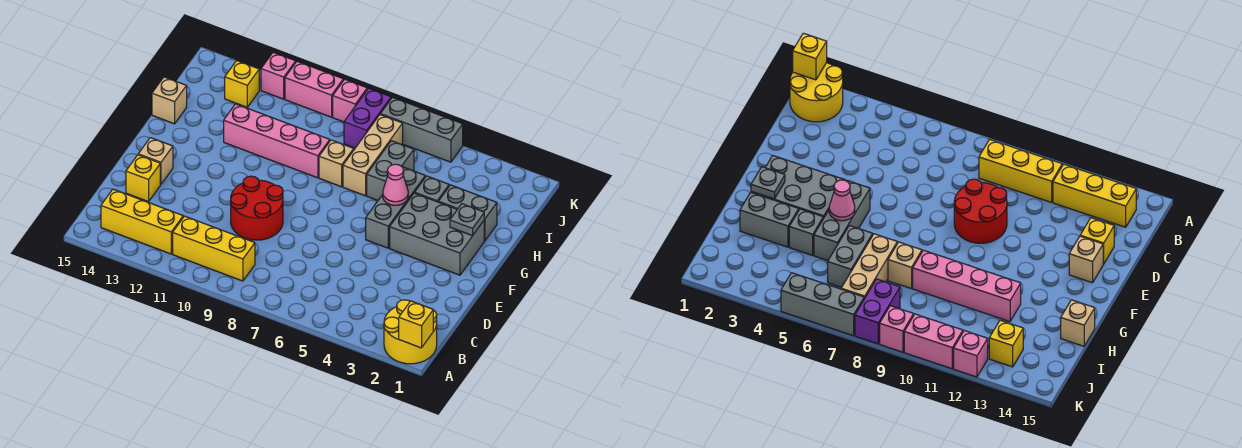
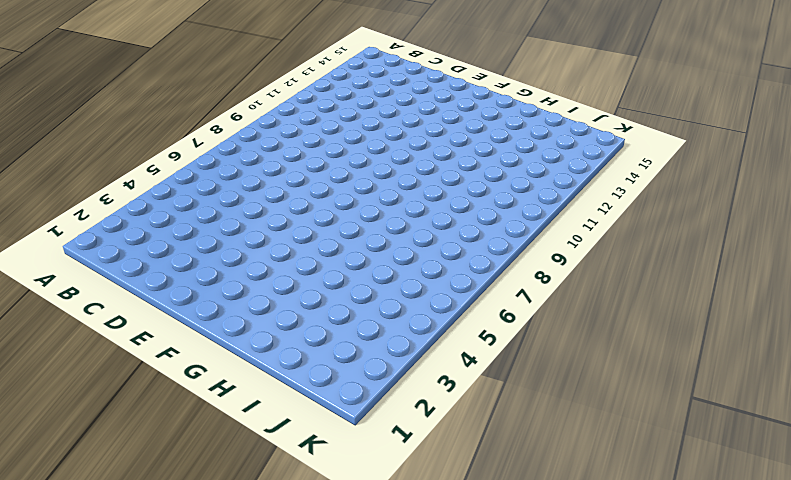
none -> yellow round brick A1:B2 level 1
none -> yellow brick B9:B11 level 1
none -> yellow brick B12:B14 level 1

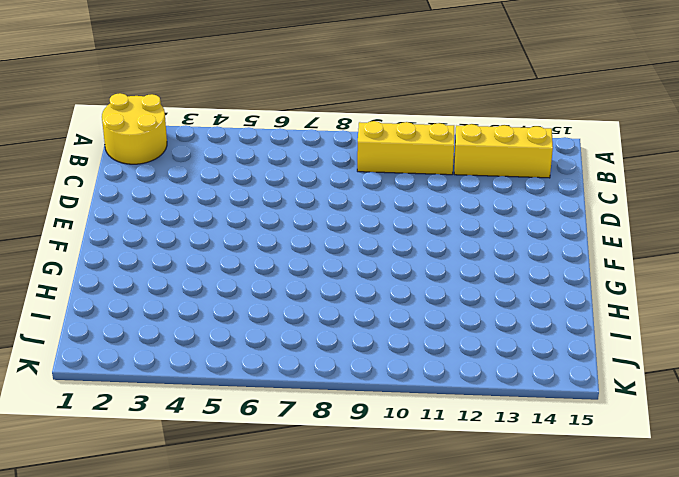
none -> red round brick D9:E10 level 1
none -> yellow brick D14 level 1
none -> tan brick E14 level 1

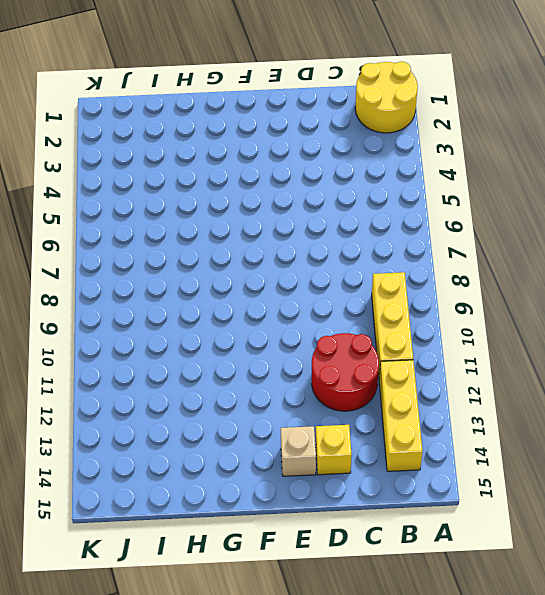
red round brick C11:D12 level 1 -> red round brick D9:E10 level 1
none -> grey brick F2:G4 level 1
none -> grey brick F5:H5 level 1
none -> grey brick H2:H3 level 1

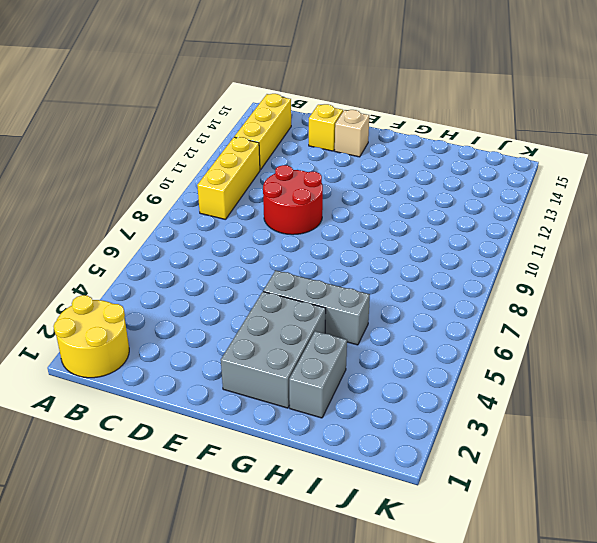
none -> grey brick H4 level 1
none -> grey brick H6:I6 level 1
none -> tan brick H7:J7 level 1

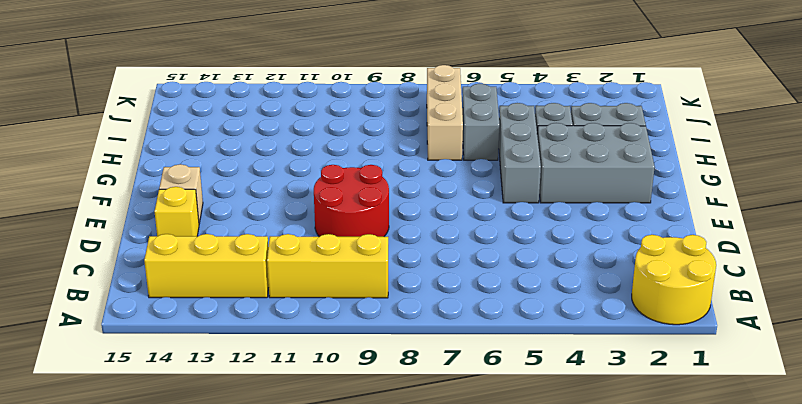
none -> tan brick H8 level 1
none -> pink brick H9:H12 level 1
none -> tan brick H15 level 1

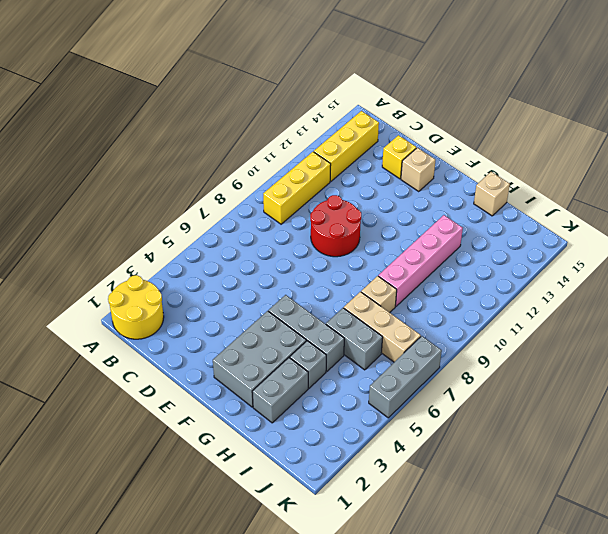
none -> purple brick J8:K8 level 1
none -> yellow brick J13 level 1
none -> pink brick K9 level 1

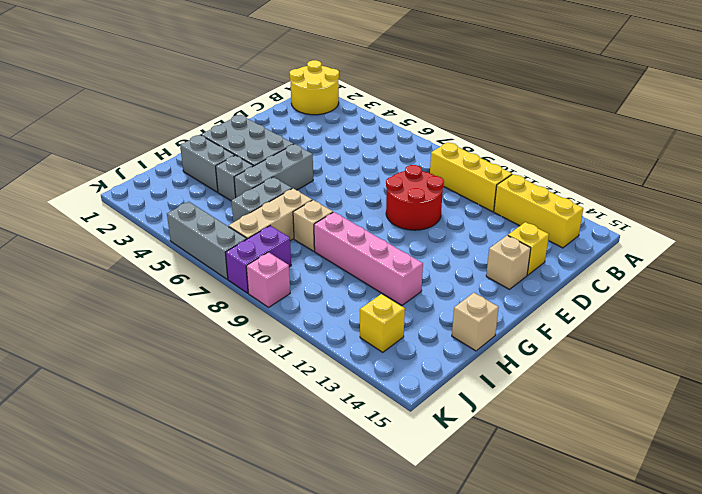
none -> pink brick K10:K11 level 1
none -> pink brick K12 level 1
none -> yellow brick A1 level 2

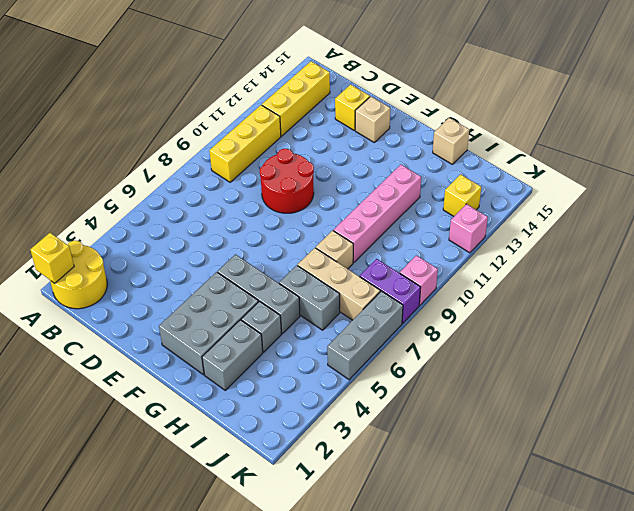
none -> pink brick K10:K11 level 1
none -> grey plate G2 level 2
none -> pink cone G5 level 2

